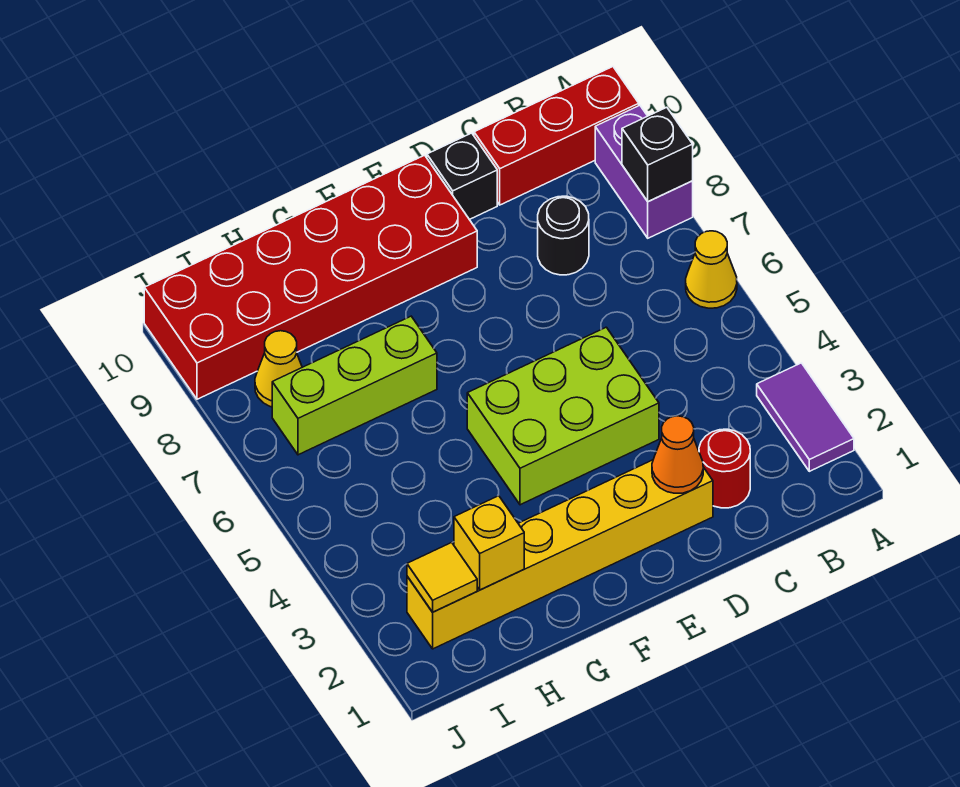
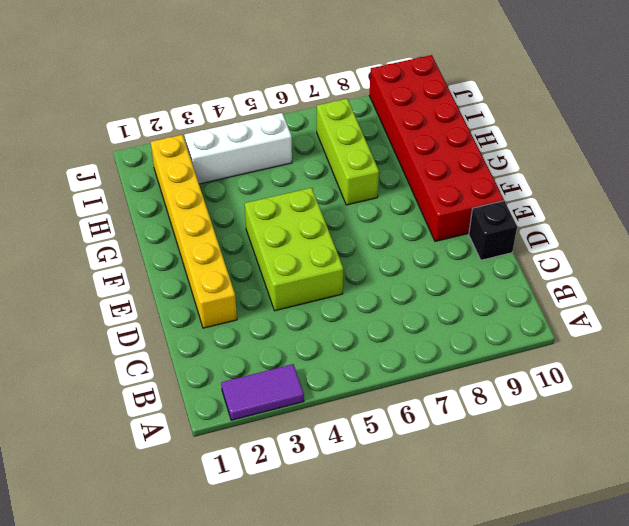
white brick I3:I5 level 1 -> none
none -> yellow cone A6 level 1
none -> purple brick A8:A9 level 1
none -> red brick A10:C10 level 1

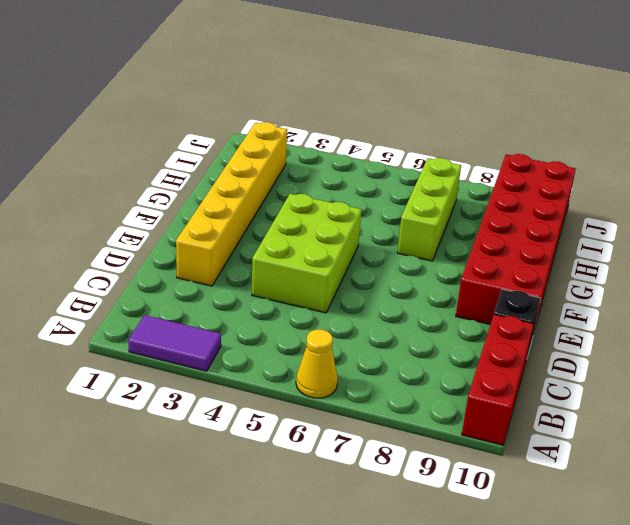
none -> purple brick A8:A9 level 1
none -> red round brick C2 level 1
none -> black round brick C8 level 1

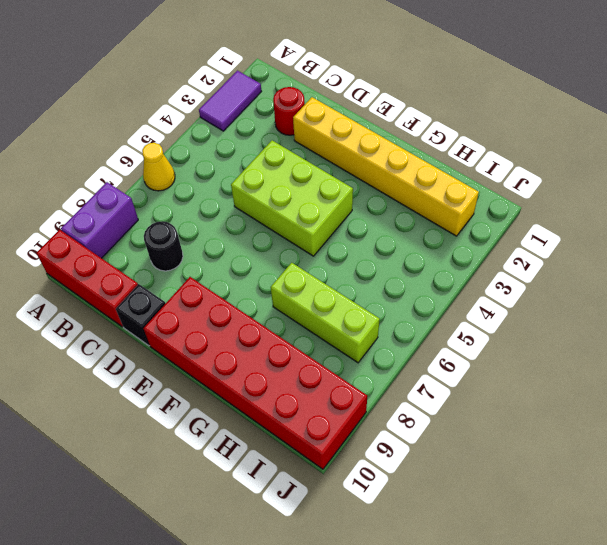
none -> yellow cone I8 level 1
none -> black brick A8 level 2
none -> orange cone D2 level 2

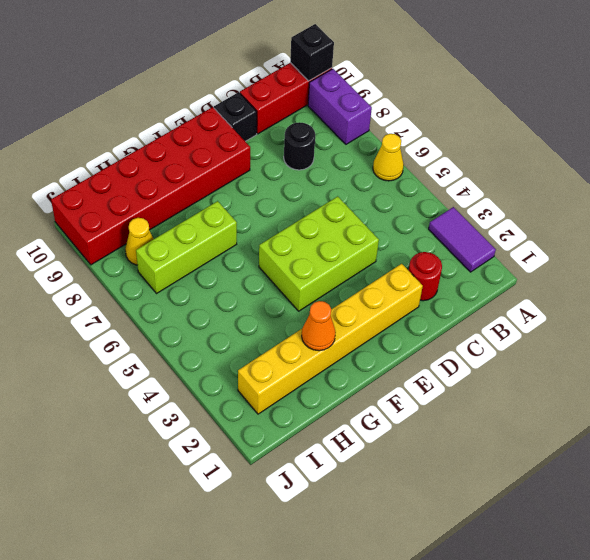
black brick A10 level 2 -> black brick A8 level 2
orange cone G2 level 2 -> orange cone D2 level 2
none -> yellow brick H2 level 2
none -> yellow tile I2 level 2

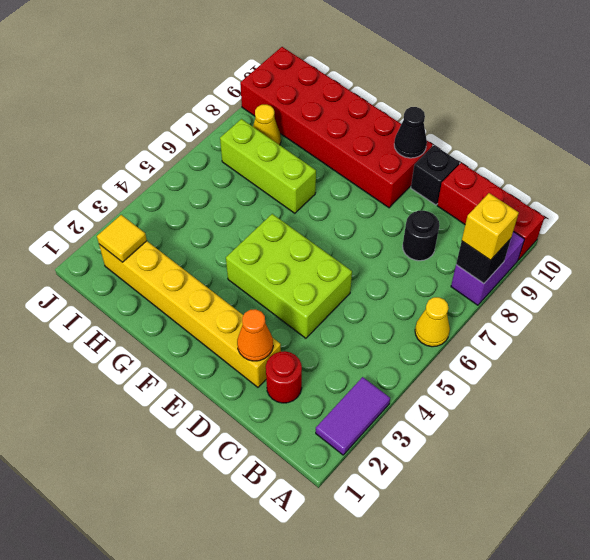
yellow brick A8 level 3 -> yellow brick H2 level 2
black cone E10 level 2 -> none

